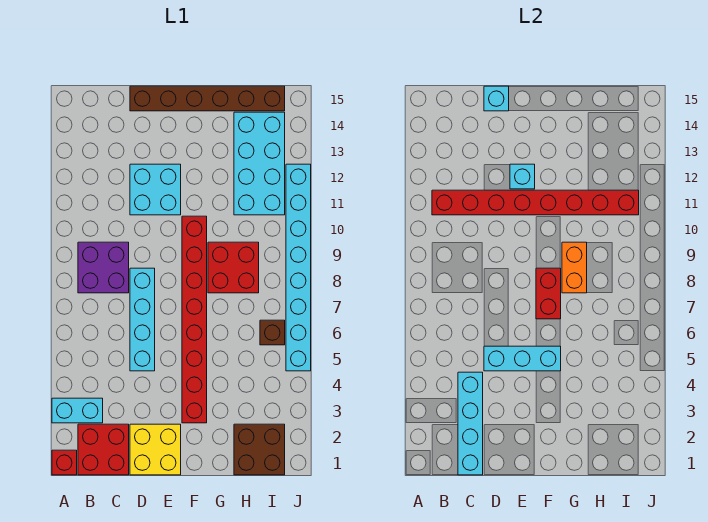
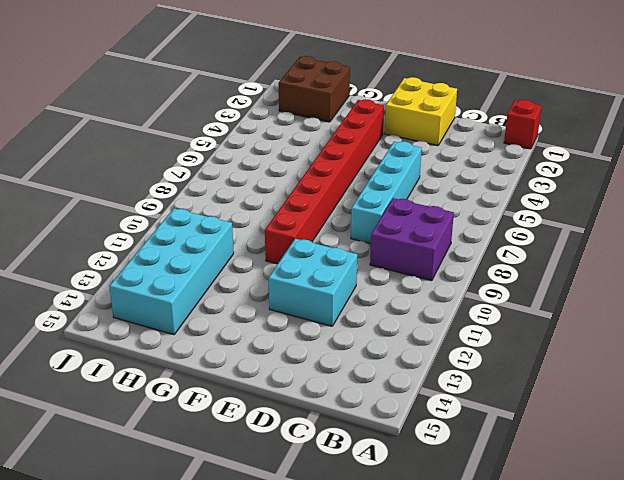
none -> cyan brick A3:B3 level 1
none -> red brick B1:C2 level 1
none -> brown brick D15:I15 level 1

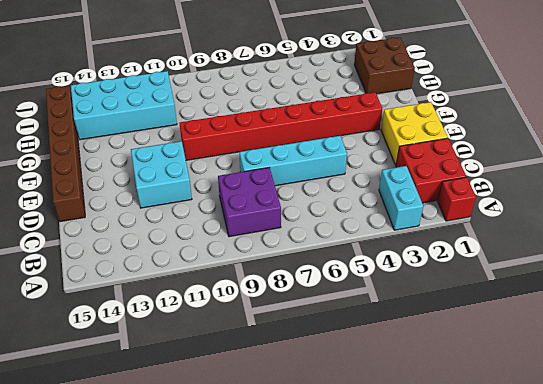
none -> red brick G8:H9 level 1
none -> brown brick I6 level 1
none -> cyan brick J5:J12 level 1

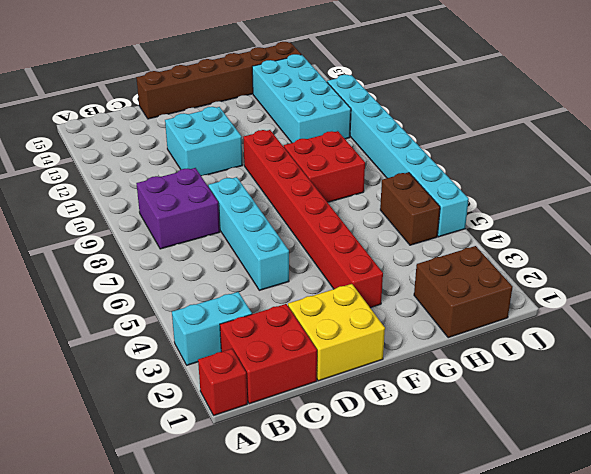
brown brick I5:I6 level 1 -> brown brick I6 level 1
none -> red brick B11:I11 level 2
none -> cyan brick C1:C4 level 2
none -> cyan brick D5:F5 level 2

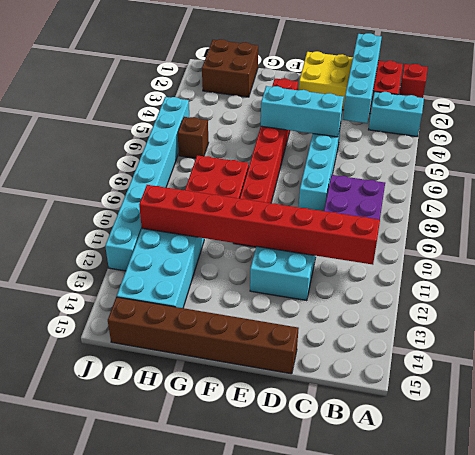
none -> cyan brick D15 level 2
none -> cyan brick E12 level 2
none -> red brick F7:F8 level 2

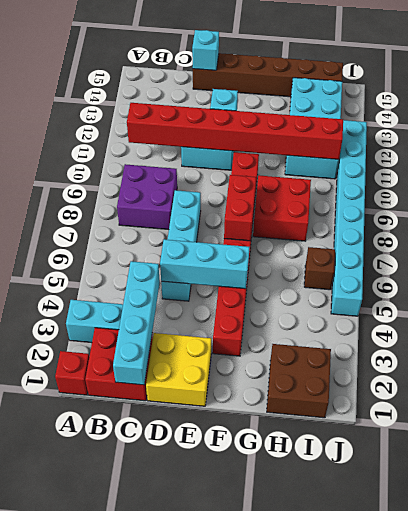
none -> orange brick G8:G9 level 2

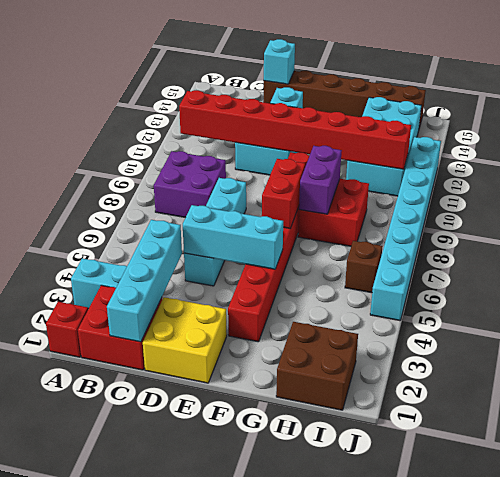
purple brick G8:G9 level 2 -> orange brick G8:G9 level 2

